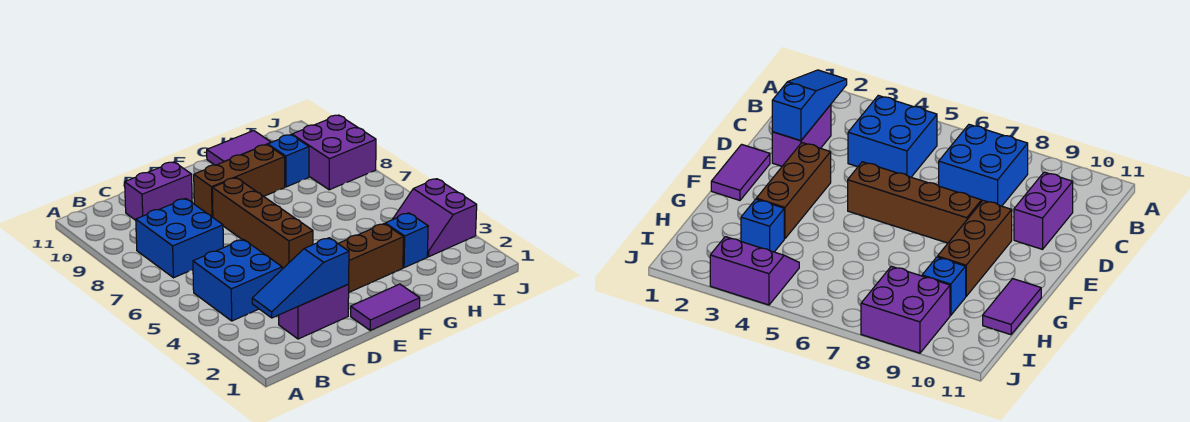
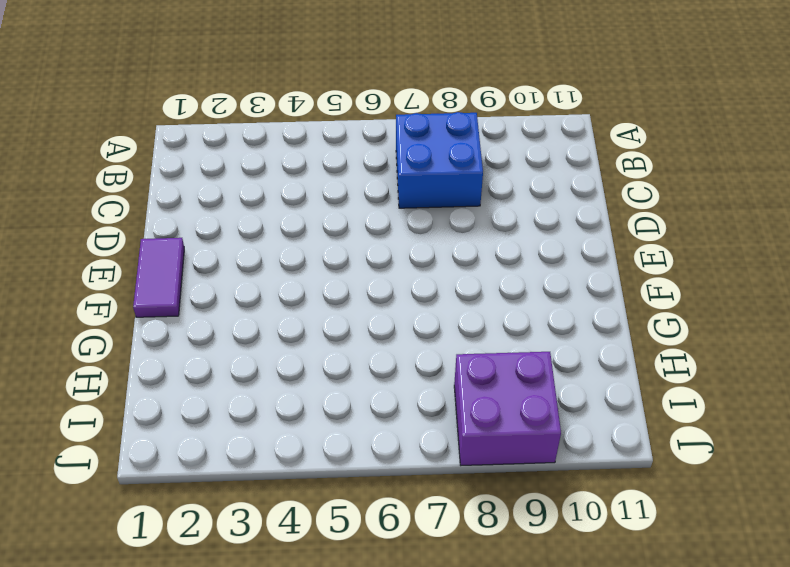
none -> blue brick B4:C5 level 1
none -> purple brick C2:D2 level 1
none -> purple brick C10:D10 level 1

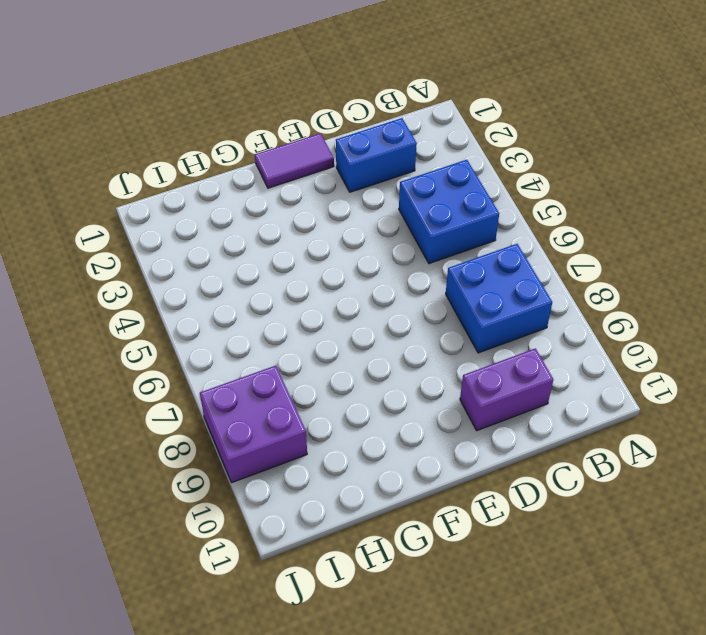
blue brick C2:D2 level 1 -> purple brick C2:D2 level 1
none -> brown brick E3:G3 level 1
none -> brown brick E5:E8 level 1
none -> brown brick E9:G9 level 1

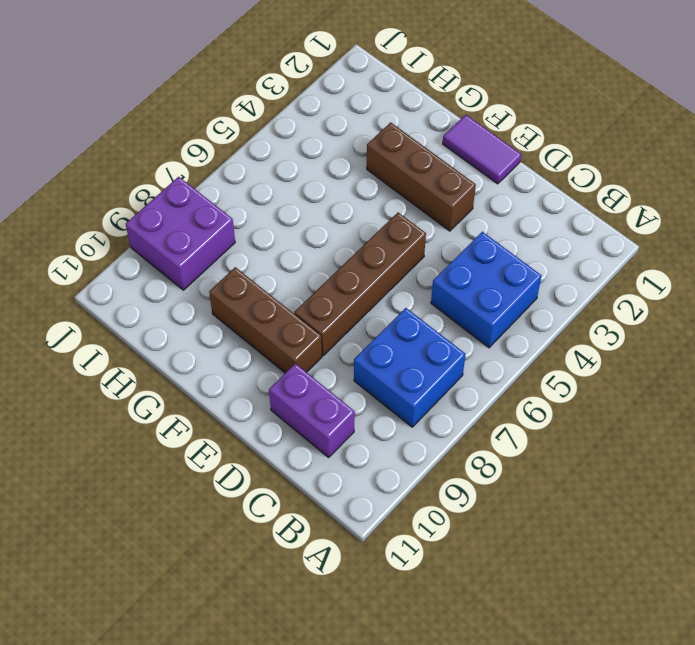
none -> purple brick C2:D2 level 1
none -> purple tile G11:H11 level 1
none -> blue brick H3 level 1

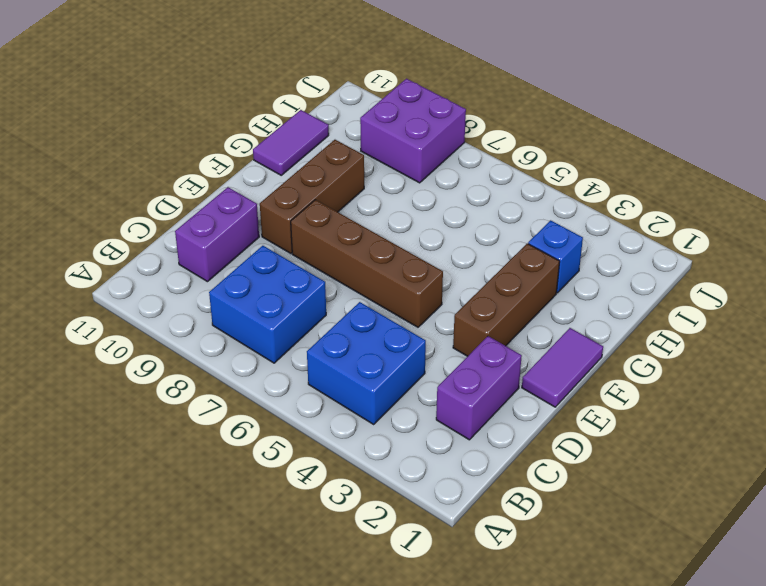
none -> blue brick H9 level 1
none -> purple slope I3:J4 level 1 top J
none -> blue slope B2:D2 level 2 top D

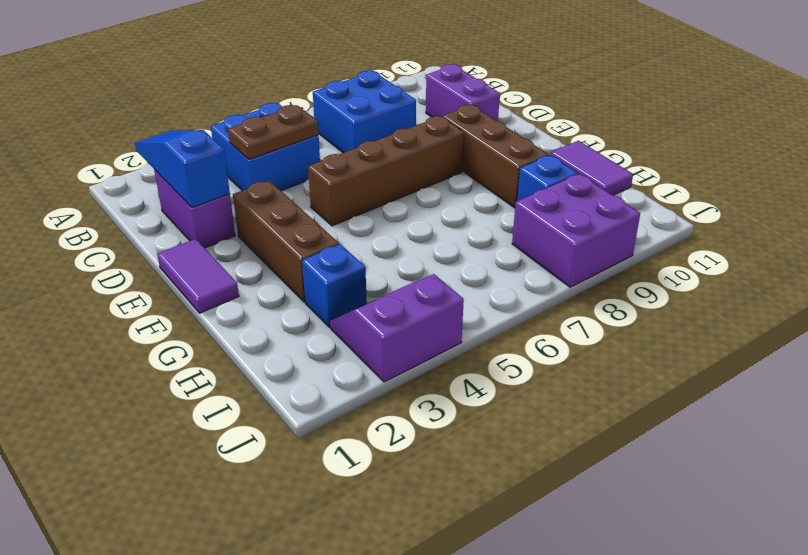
brown plate C4:C5 level 2 -> none

